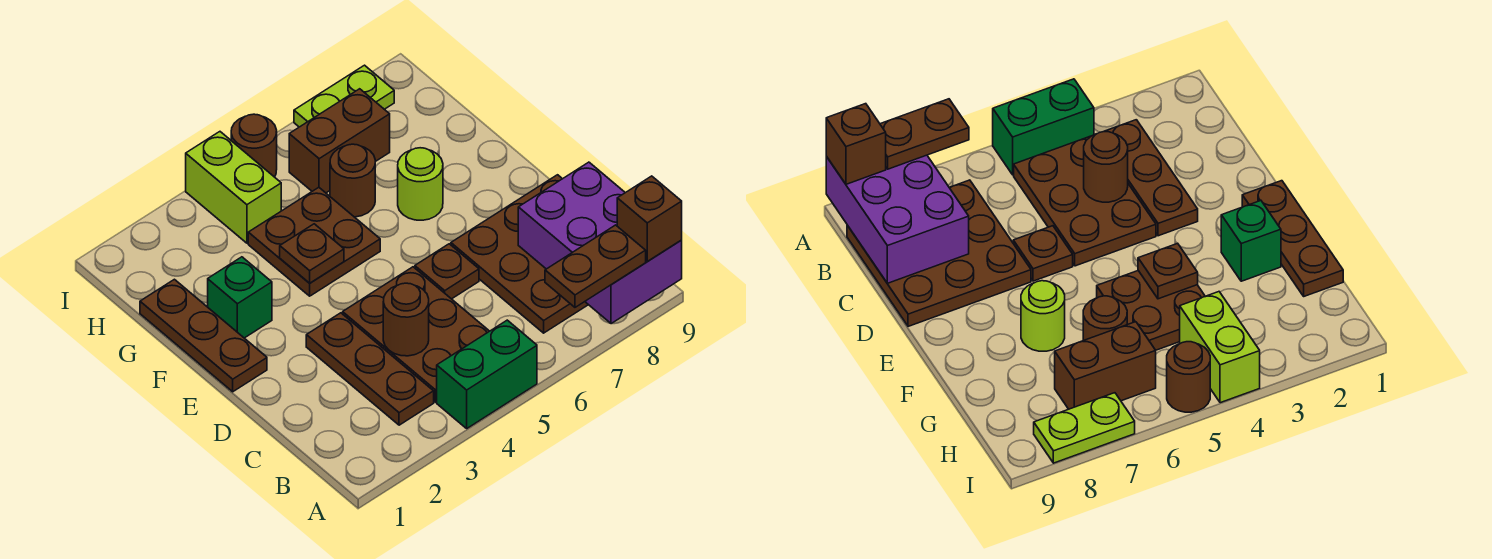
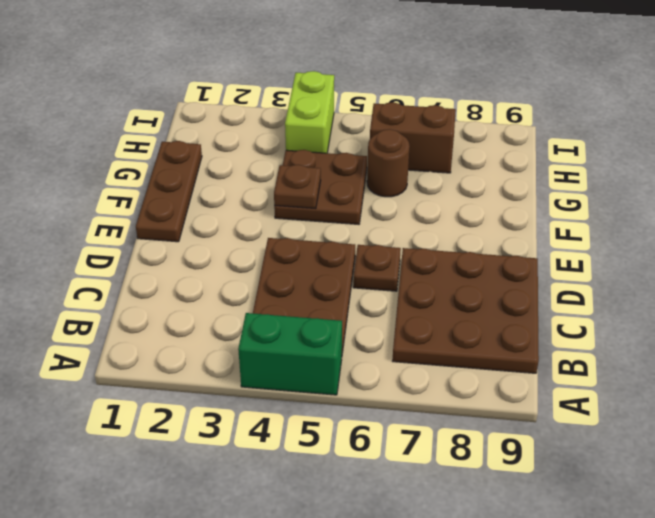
none -> brown plate B3:D3 level 1
none -> green brick F2 level 1
none -> lime round brick F7 level 1

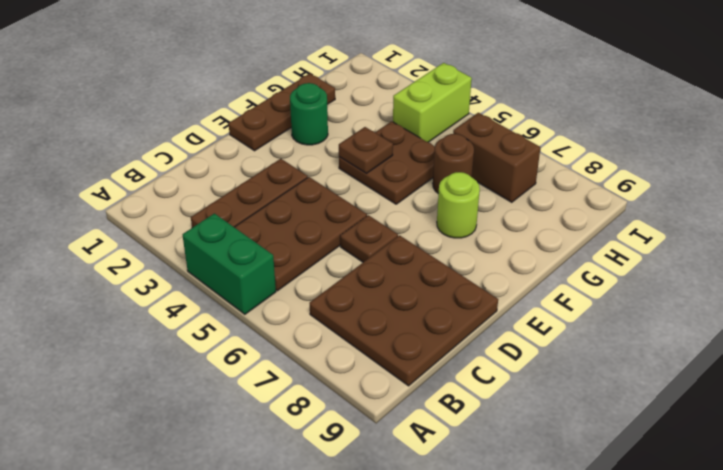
green round brick F2 level 1 -> green brick F2 level 1
none -> brown round brick I5 level 1
none -> lime plate I7:I8 level 1
none -> purple brick A8:C9 level 2

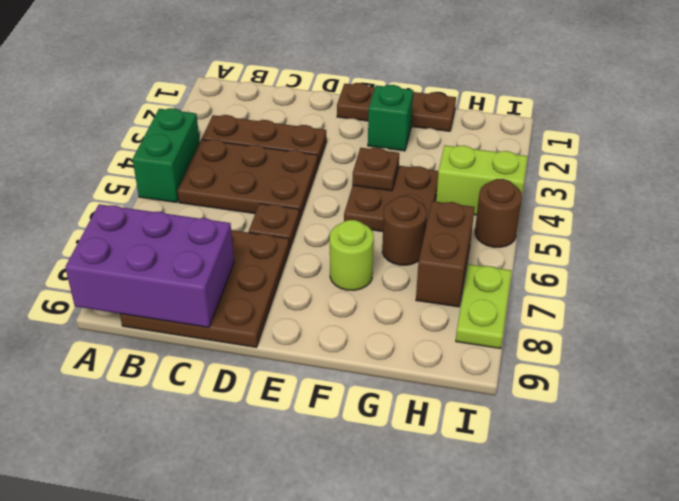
none -> brown round brick C4 level 2
none -> brown plate A7:A8 level 3
none -> brown brick A9 level 3

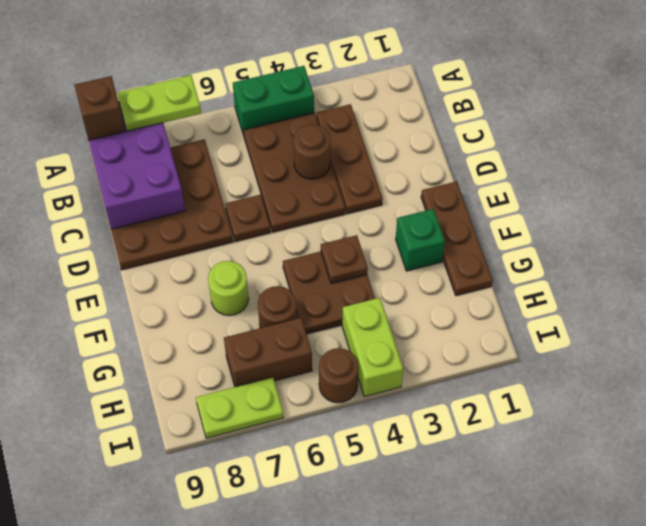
lime plate A7:A8 level 3 -> brown plate A7:A8 level 3

